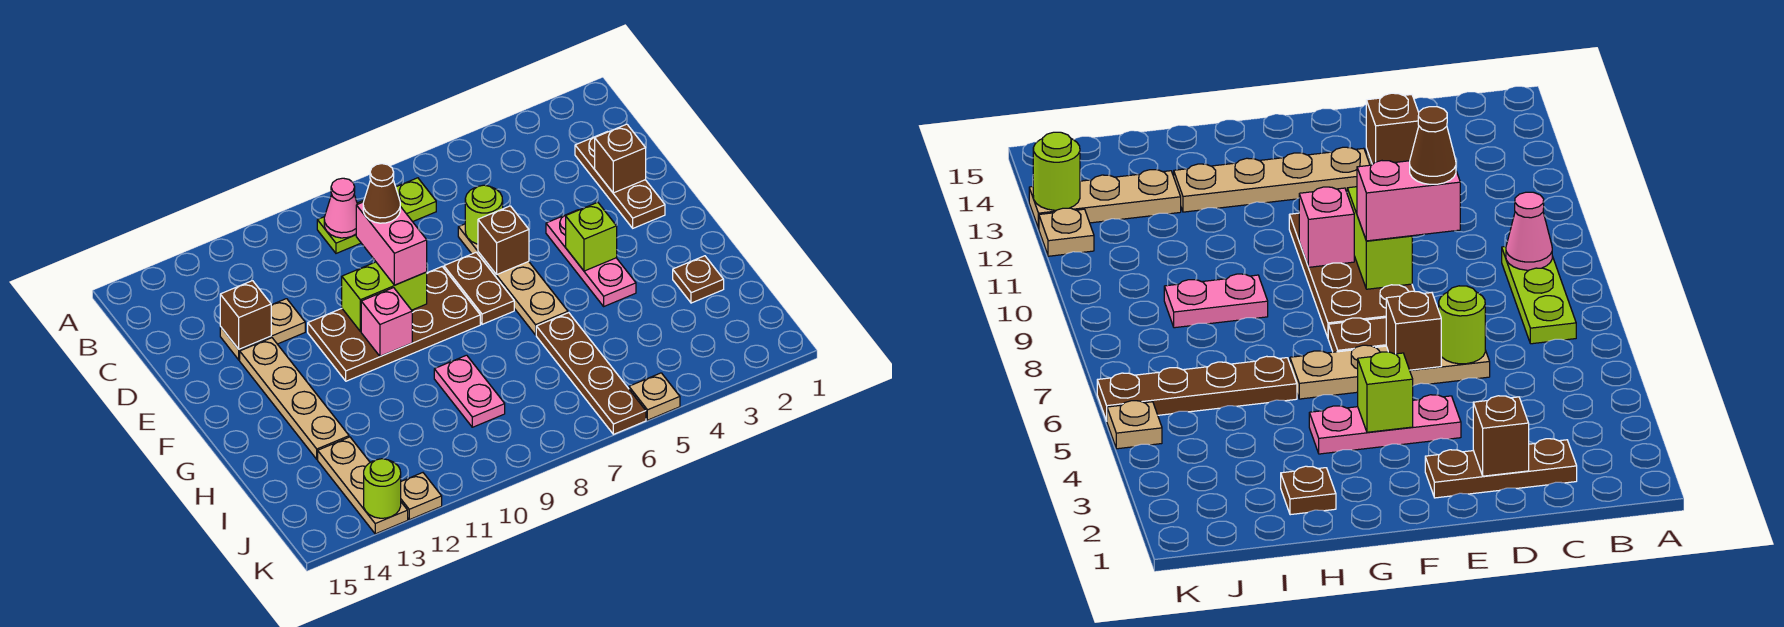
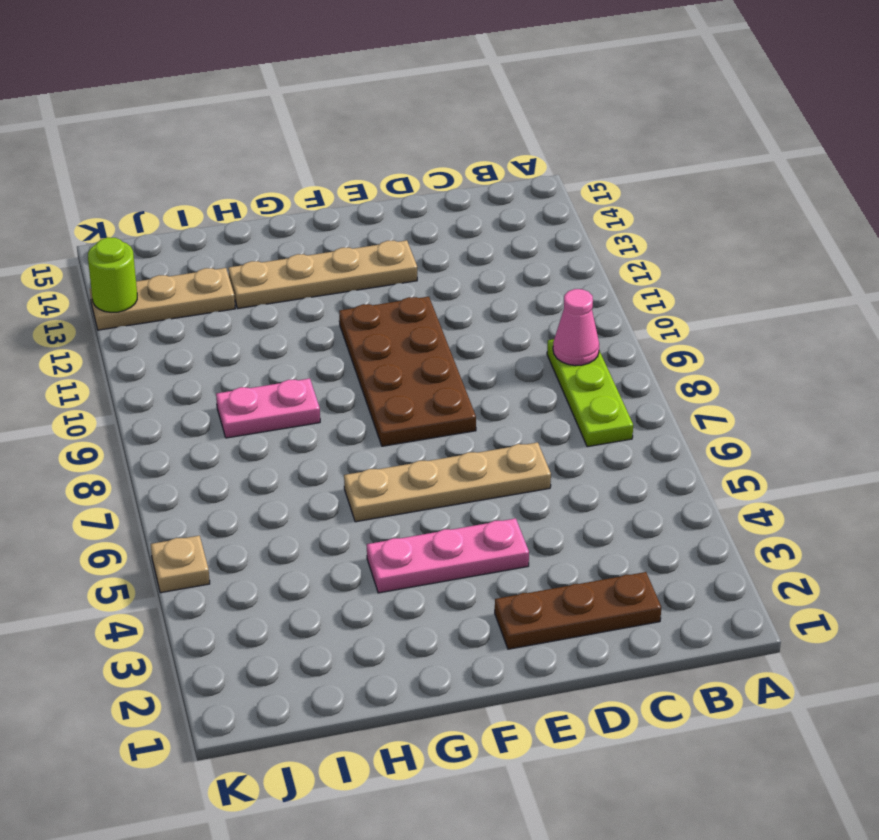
none -> tan plate D12:D13 level 1
none -> brown plate E7:F7 level 1
none -> brown plate H2 level 1

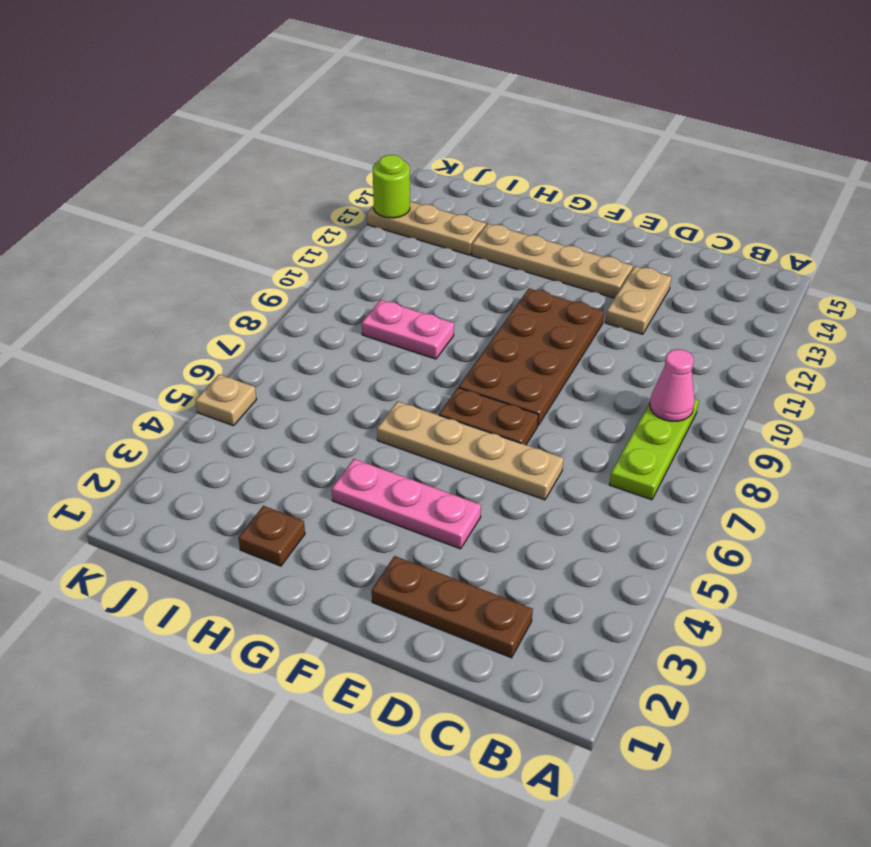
none -> brown plate H6:K6 level 1
none -> tan plate K12 level 1
none -> brown brick D2 level 2

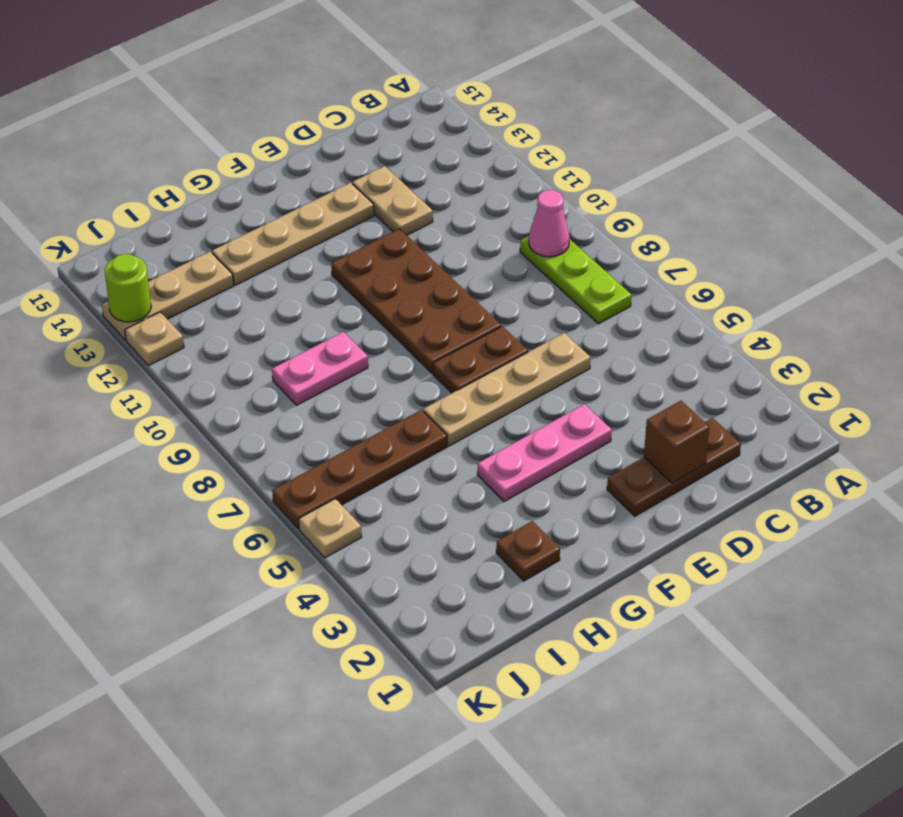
none -> lime round brick D6 level 2
none -> brown brick D13 level 2
none -> brown brick E6 level 2

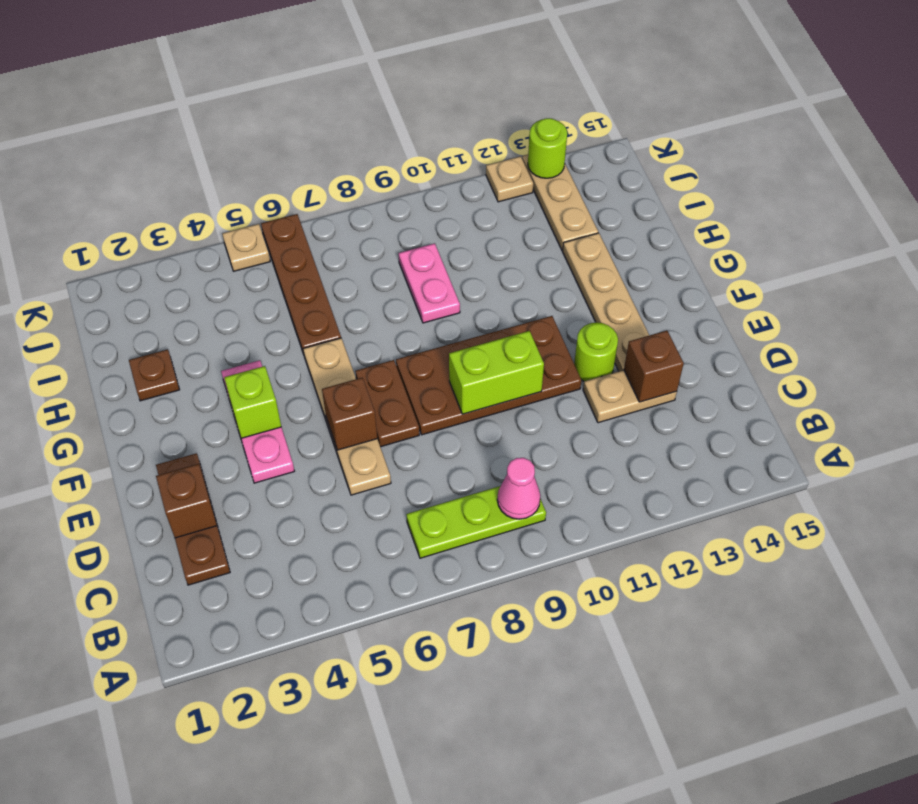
lime round brick E12 level 1 -> lime round brick D6 level 2
none -> pink brick F10 level 2
none -> pink brick D9:E9 level 3
none -> brown cone D9 level 4

